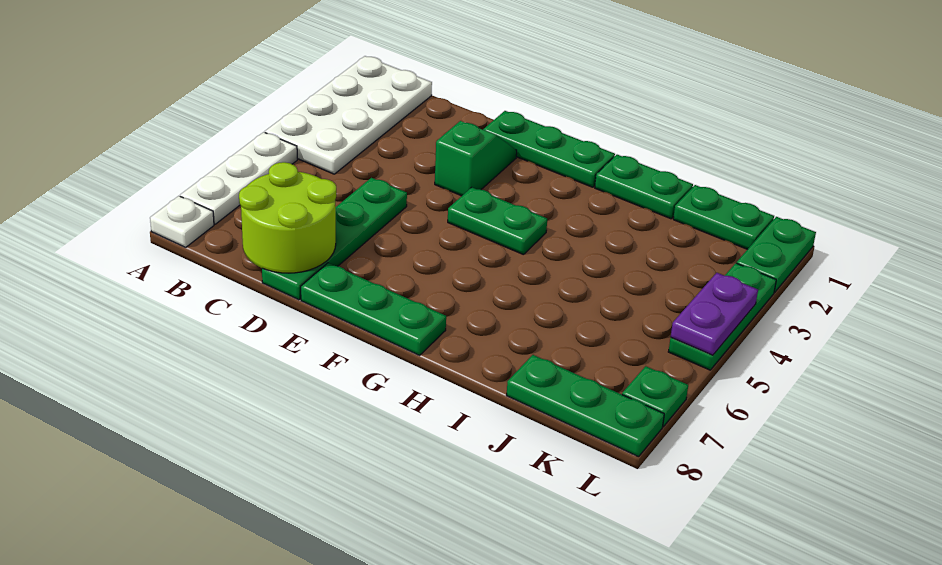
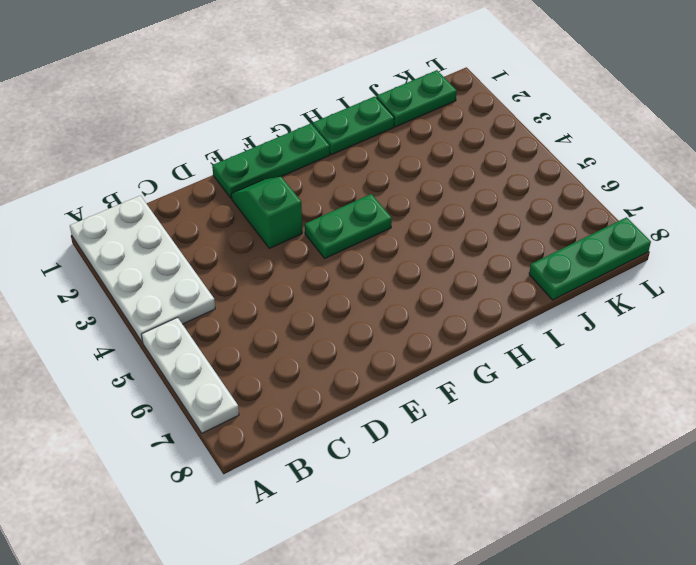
none -> white plate A8 level 1
none -> green plate D5:D8 level 1
none -> green plate E8:G8 level 1

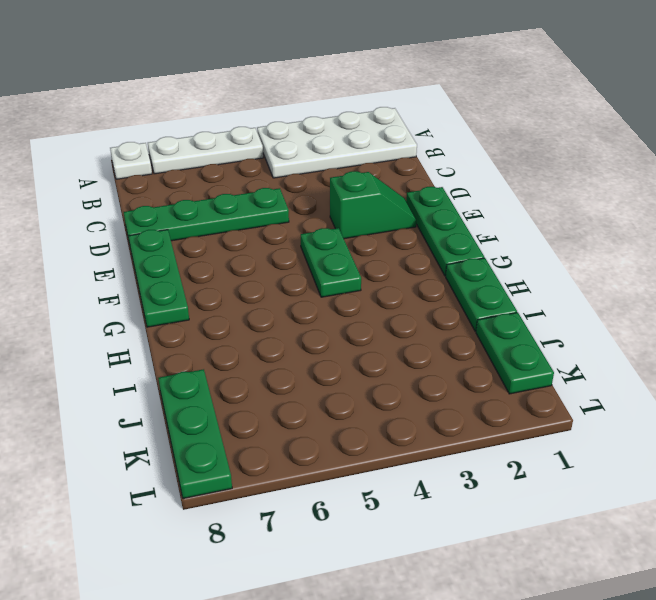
none -> green plate L1:L2 level 1
none -> green plate L3:L5 level 1
none -> green plate L7 level 1

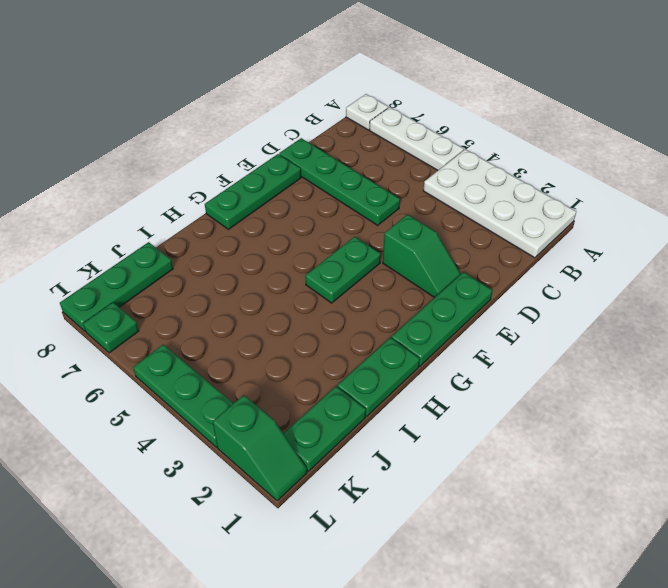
green slope L1:L2 level 1 top 2 -> green plate L1:L2 level 1
none -> lime round brick C7:D8 level 2
none -> purple plate L4:L5 level 2

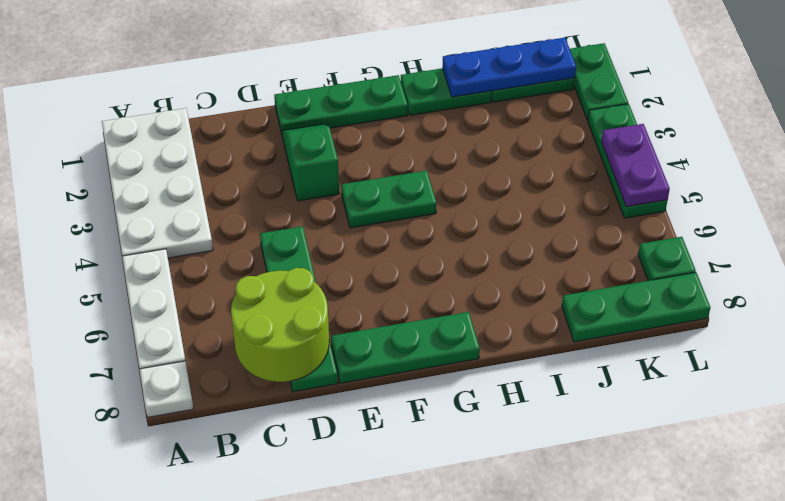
blue plate I1:K1 level 2 -> none

